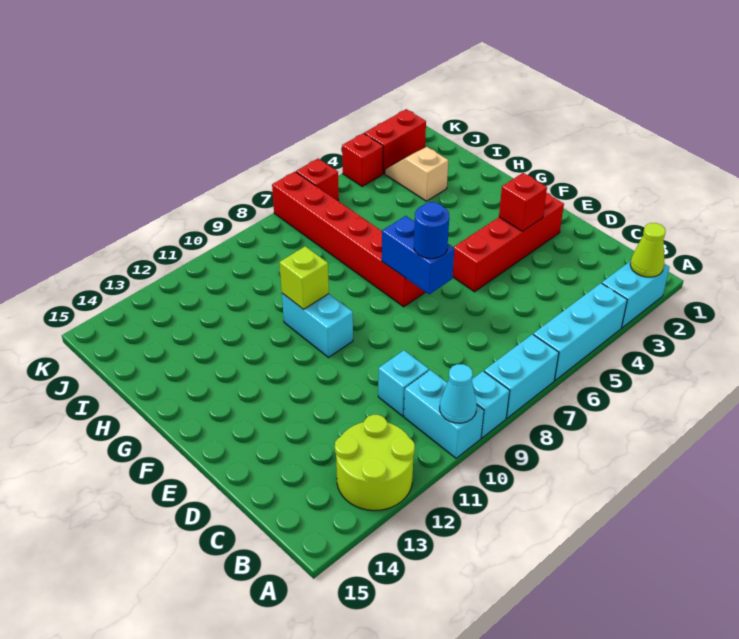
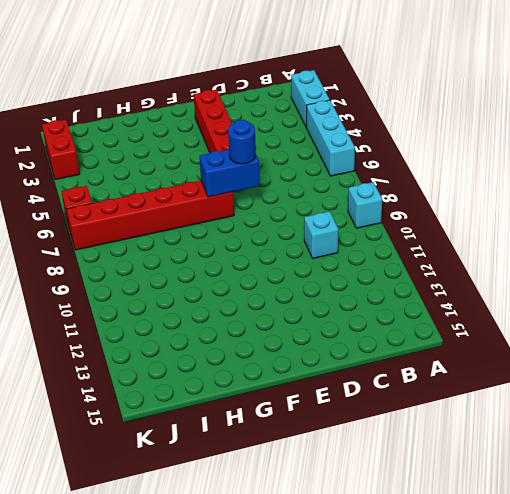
none -> cyan brick A7:A8 level 1
none -> cyan brick A10:B10 level 1
none -> lime round brick A12:B13 level 1

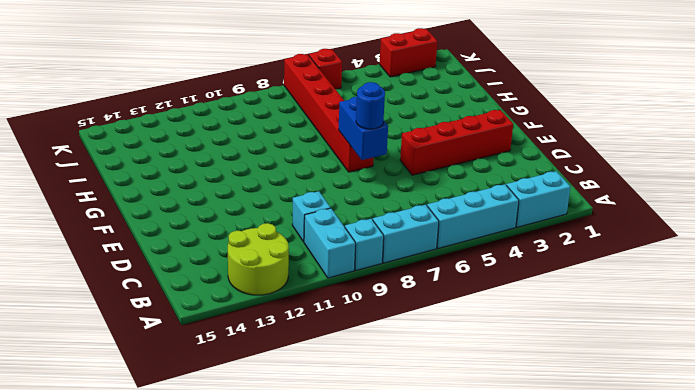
none -> cyan brick F10:G10 level 1
none -> tan slope I3:J3 level 1 top I
none -> red brick K4 level 1

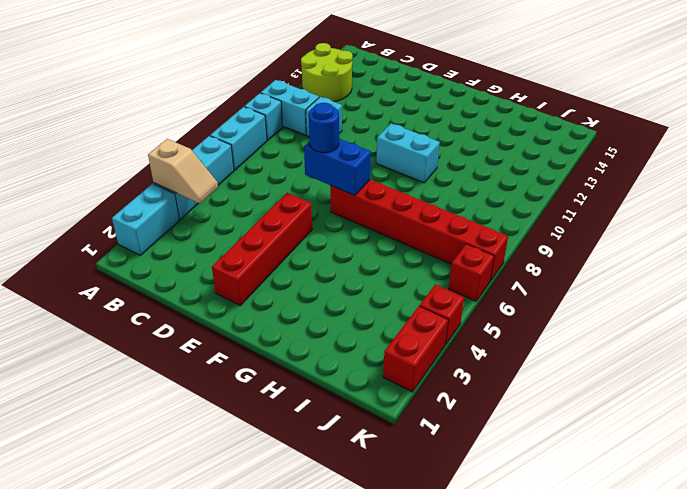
tan slope A4:B4 level 2 top A -> tan slope I3:J3 level 1 top I
none -> lime cone A2 level 2
none -> cyan cone A10 level 2
none -> red brick E3 level 2

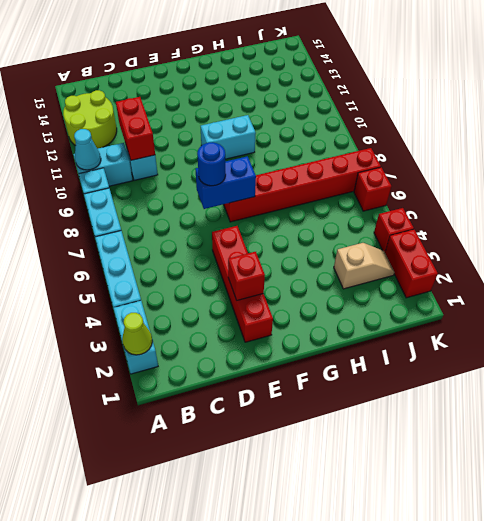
red brick C10:C11 level 2 -> none
none -> lime brick G10 level 2

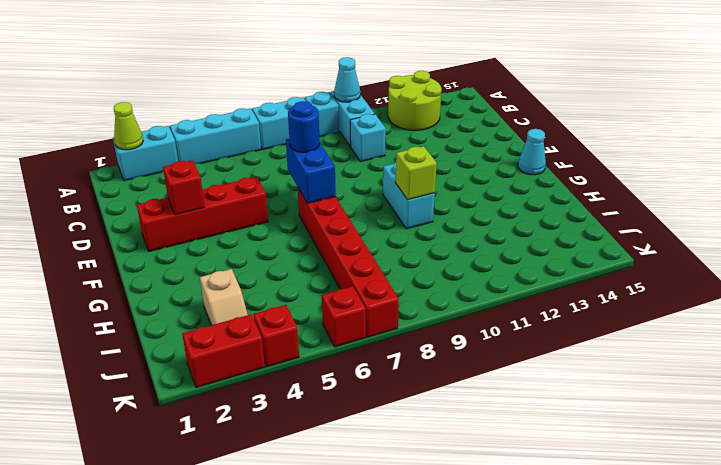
cyan cone F15 level 1 -> none

